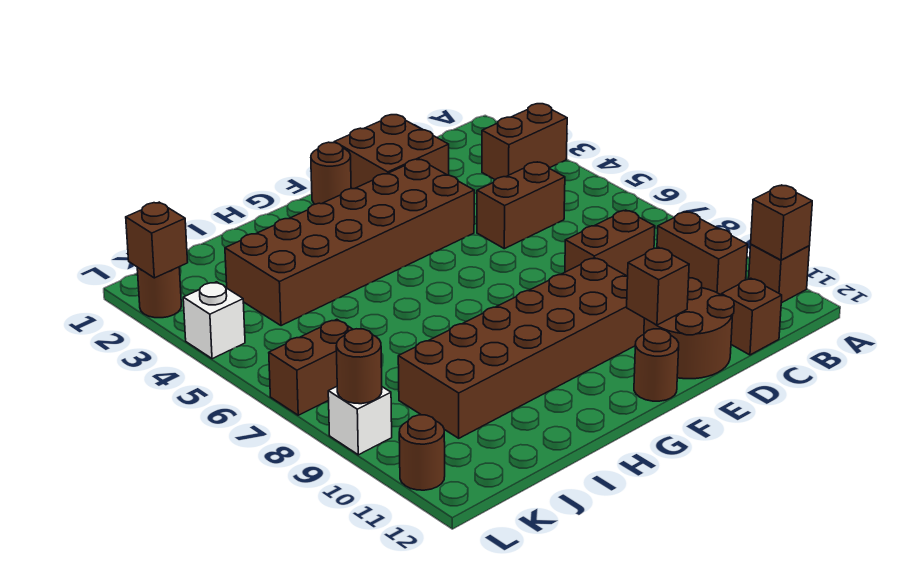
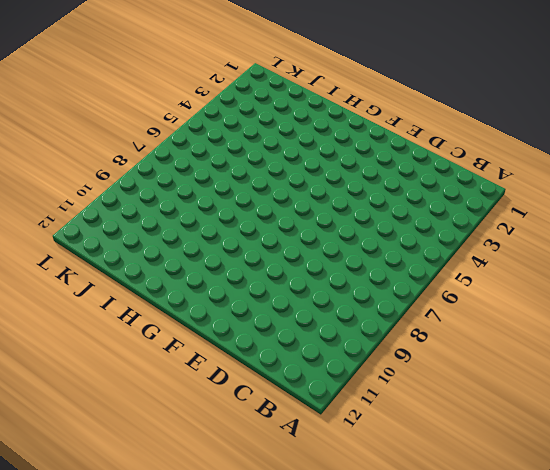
none -> brown brick A3:B3 level 1
none -> brown brick A11 level 1
none -> brown brick B9:B10 level 1

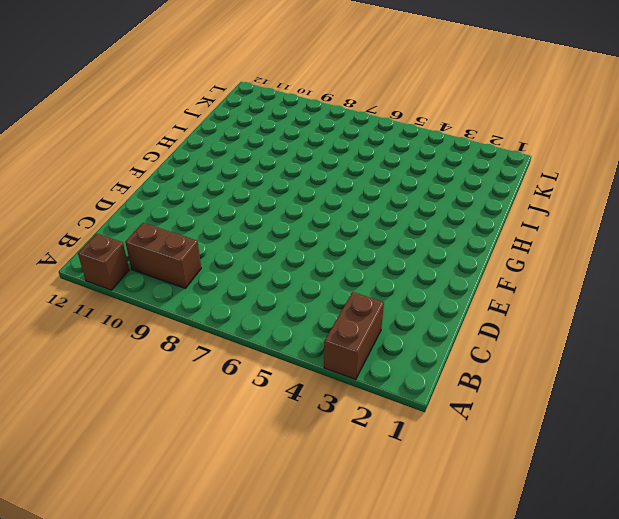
none -> brown brick C5:D5 level 1
none -> brown brick C8:D8 level 1
none -> brown brick C12 level 1

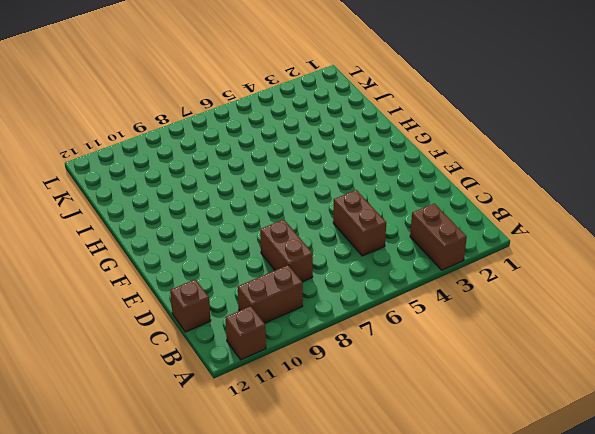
none -> brown brick D1:E2 level 1
none -> brown round brick D11:E12 level 1
none -> brown brick E3:J4 level 1

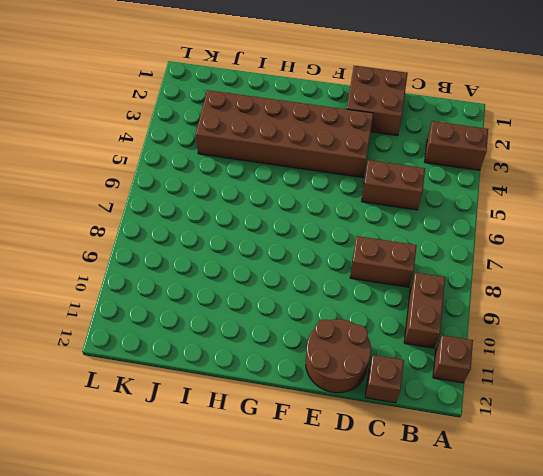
none -> brown brick E9:J10 level 1
none -> brown round brick F1 level 1
none -> brown round brick F12 level 1

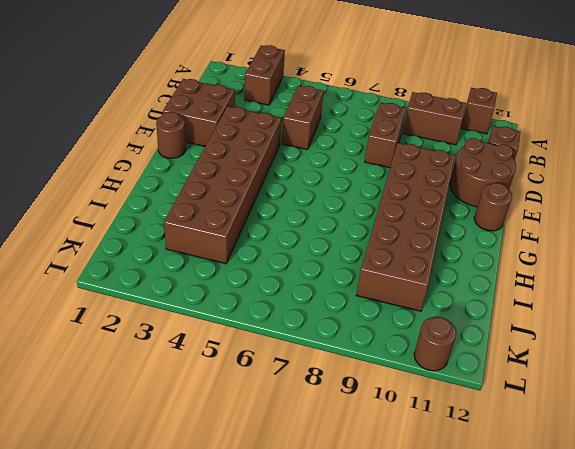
none -> brown brick K7:L7 level 1
none -> brown round brick L2 level 1
none -> white brick L4 level 1

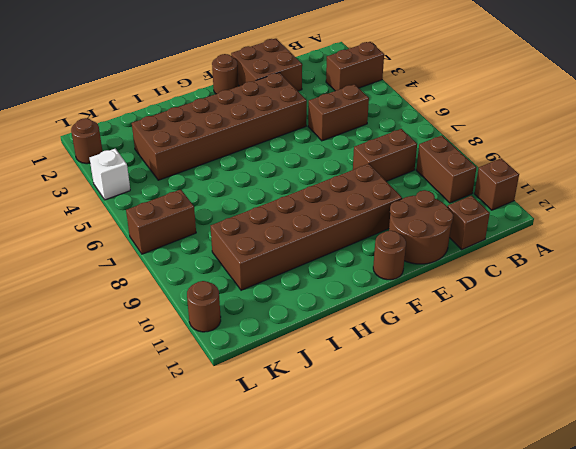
none -> white brick L9 level 1
none -> brown brick A11 level 2
none -> brown brick E11 level 2

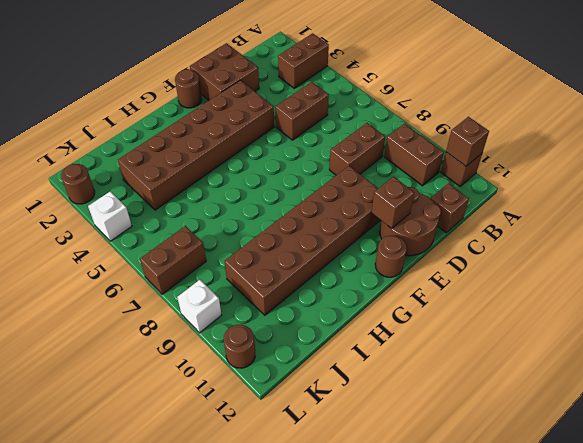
none -> brown brick L2 level 2
none -> brown round brick L9 level 2

